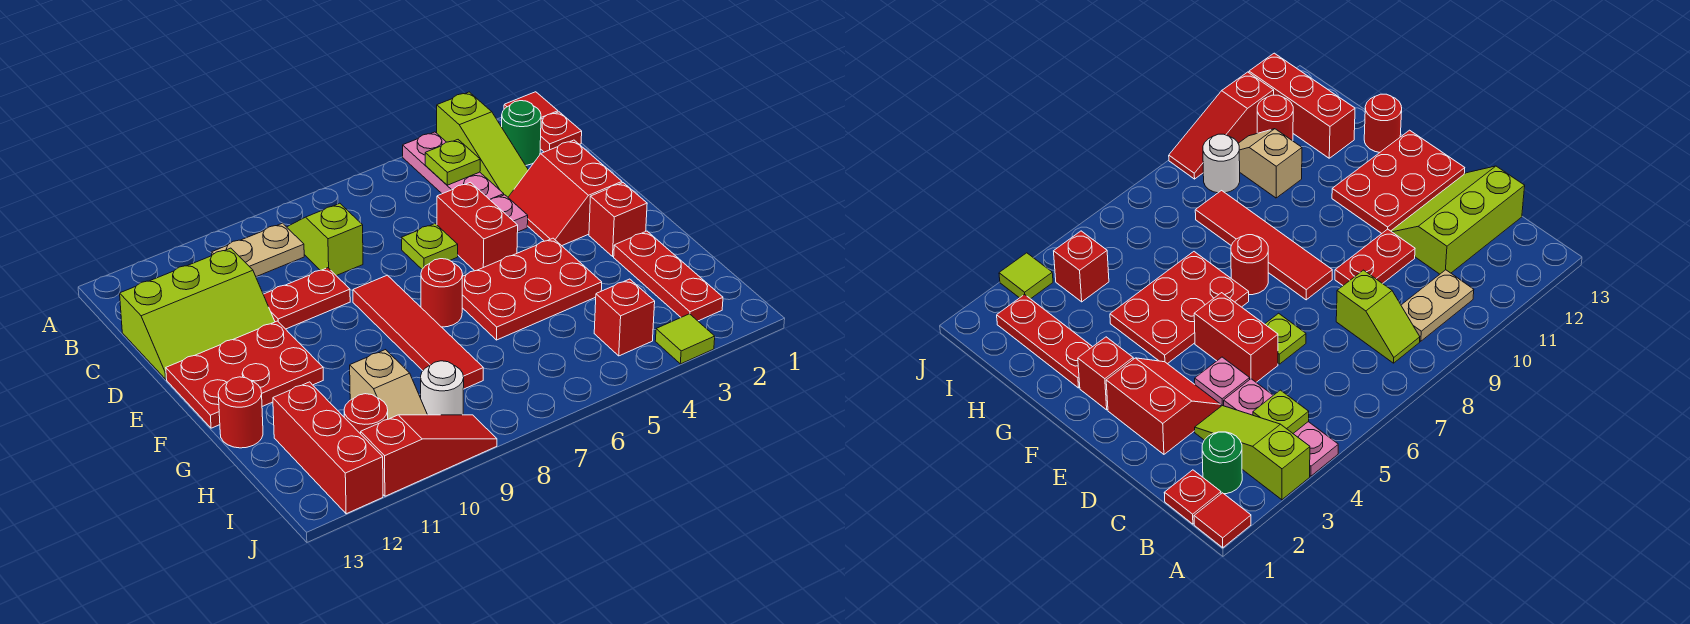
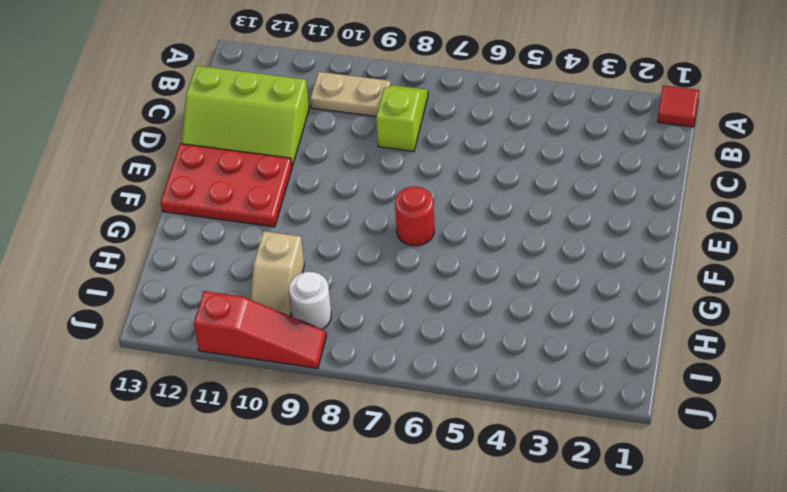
none -> lime slope A3:C3 level 1 top A
none -> pink plate A4:C4 level 1
none -> red plate B1 level 1

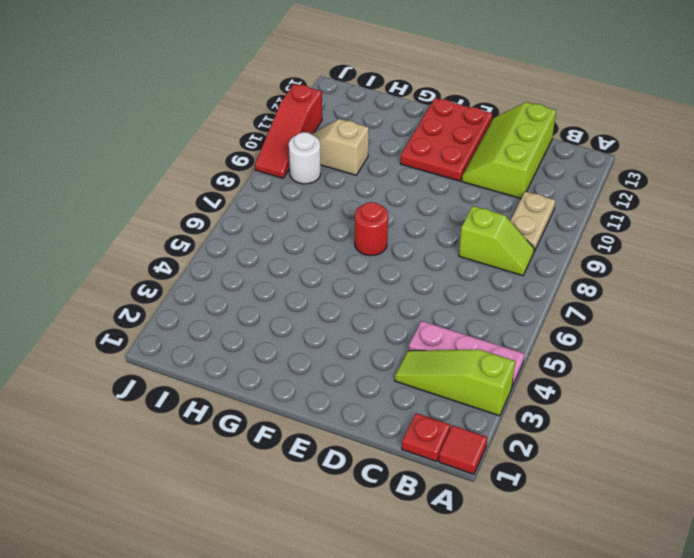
none -> green round brick B2 level 1
none -> red slope D2:E3 level 1 top 2
none -> pink plate D4 level 1

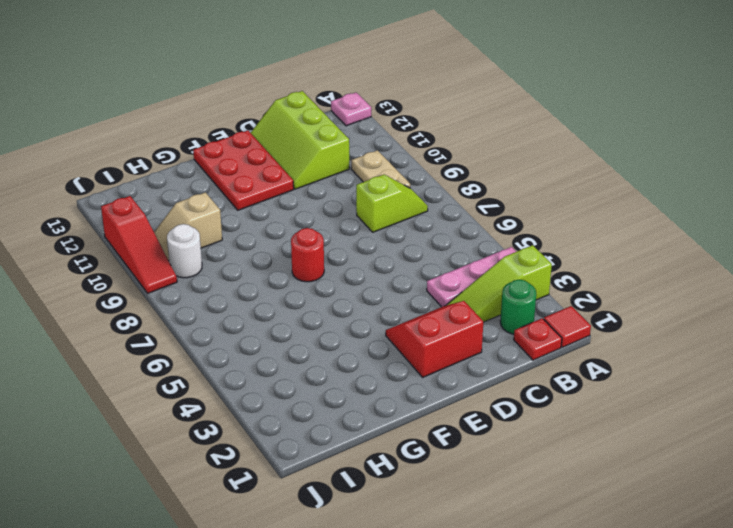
pink plate A13 level 1 -> pink plate D4 level 1
none -> red brick D5:E5 level 1
none -> lime plate D6 level 1
none -> red plate D9:D10 level 1

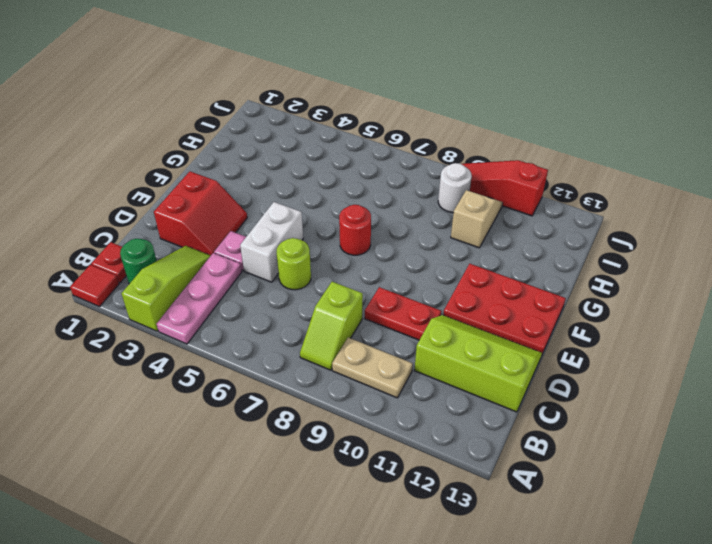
white brick D5:E5 level 1 -> red brick D5:E5 level 1
lime round brick D6 level 1 -> lime plate D6 level 1
none -> red tile E8:H8 level 1
none -> red brick F2 level 1
none -> red plate F4:G6 level 1

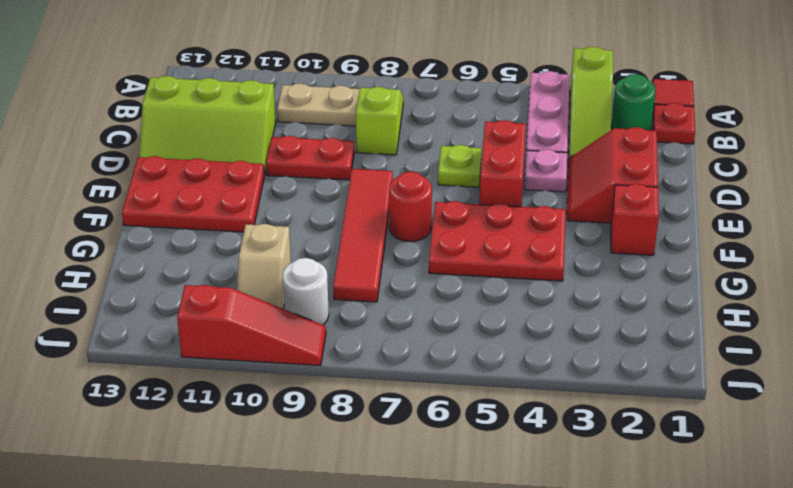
none -> red plate G2:I2 level 1
none -> red round brick G13 level 1
none -> red brick H12:J12 level 1

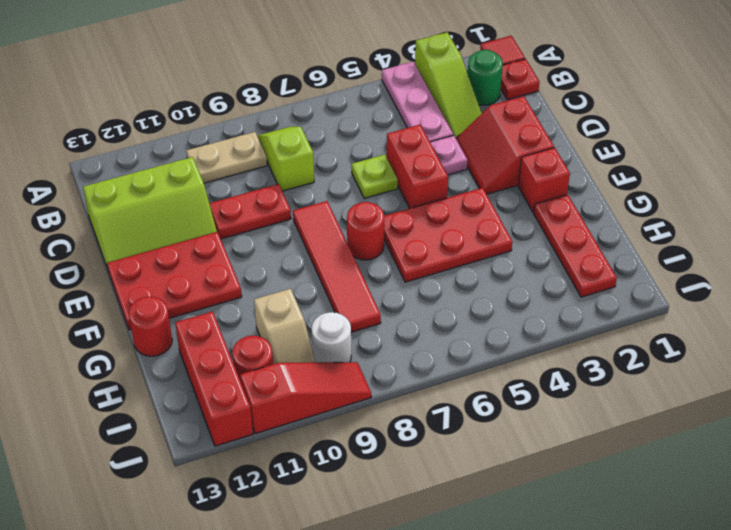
none -> red brick I4 level 1
none -> lime tile J3 level 1
none -> lime plate B4 level 2

